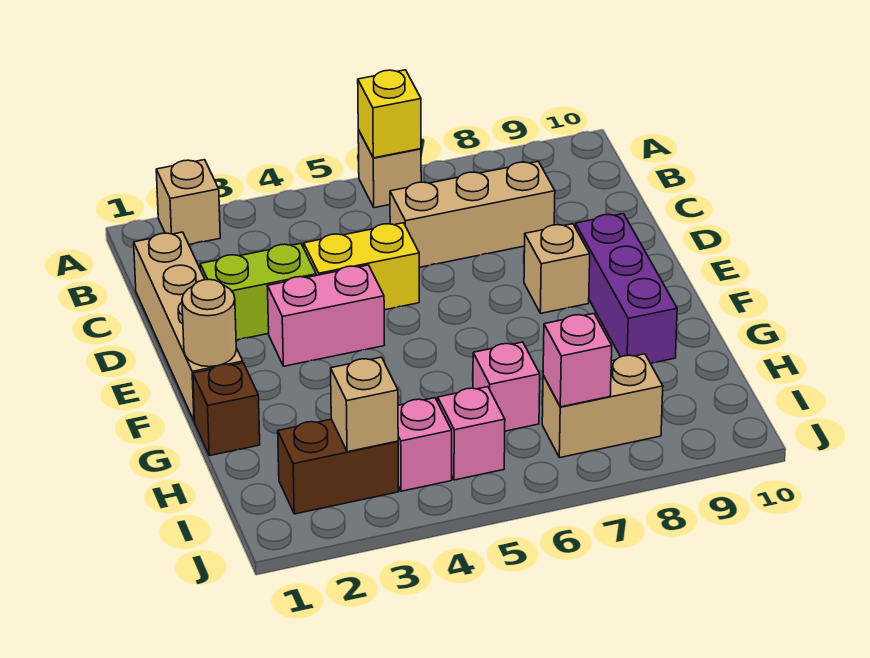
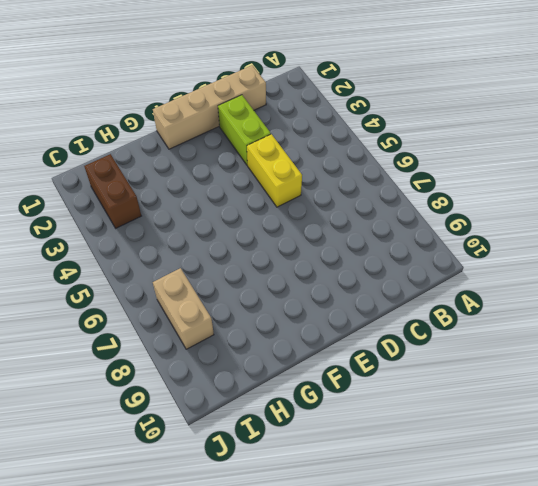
none -> tan brick A2 level 1
none -> tan brick A6 level 1
none -> tan brick C6:C8 level 1

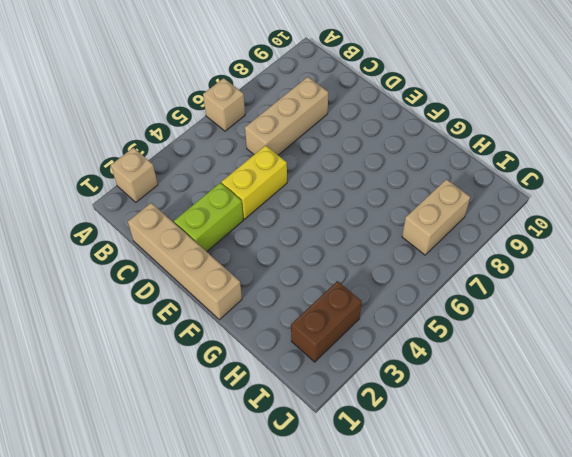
none -> pink brick E3:E4 level 1
none -> tan brick E8 level 1
none -> purple brick E9:G9 level 1

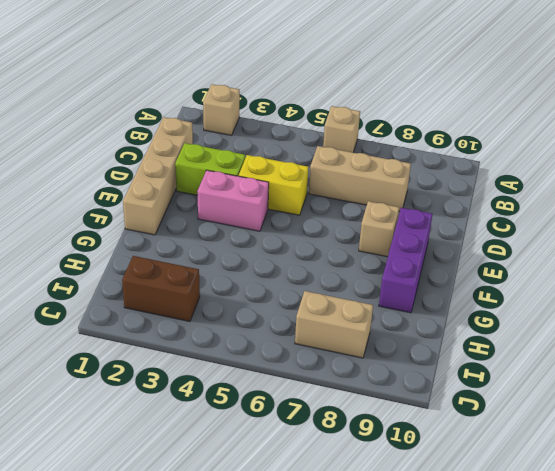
none -> brown brick G1 level 1
none -> pink brick H6 level 1
none -> pink brick I4 level 1

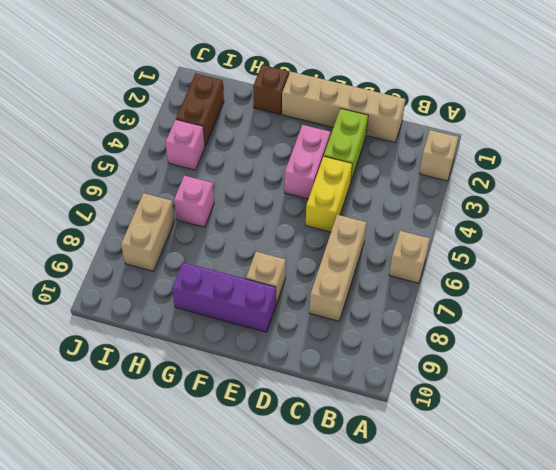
none -> pink brick I5 level 1
none -> yellow brick A6 level 2
none -> tan round brick F1 level 2

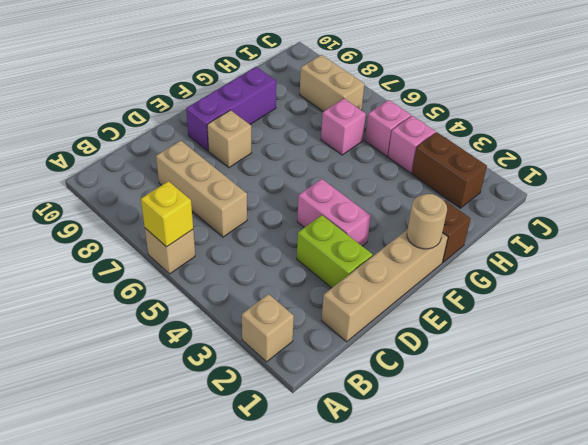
none -> yellow brick D4:D5 level 1
none -> tan brick I3 level 2
none -> pink brick I7 level 2

